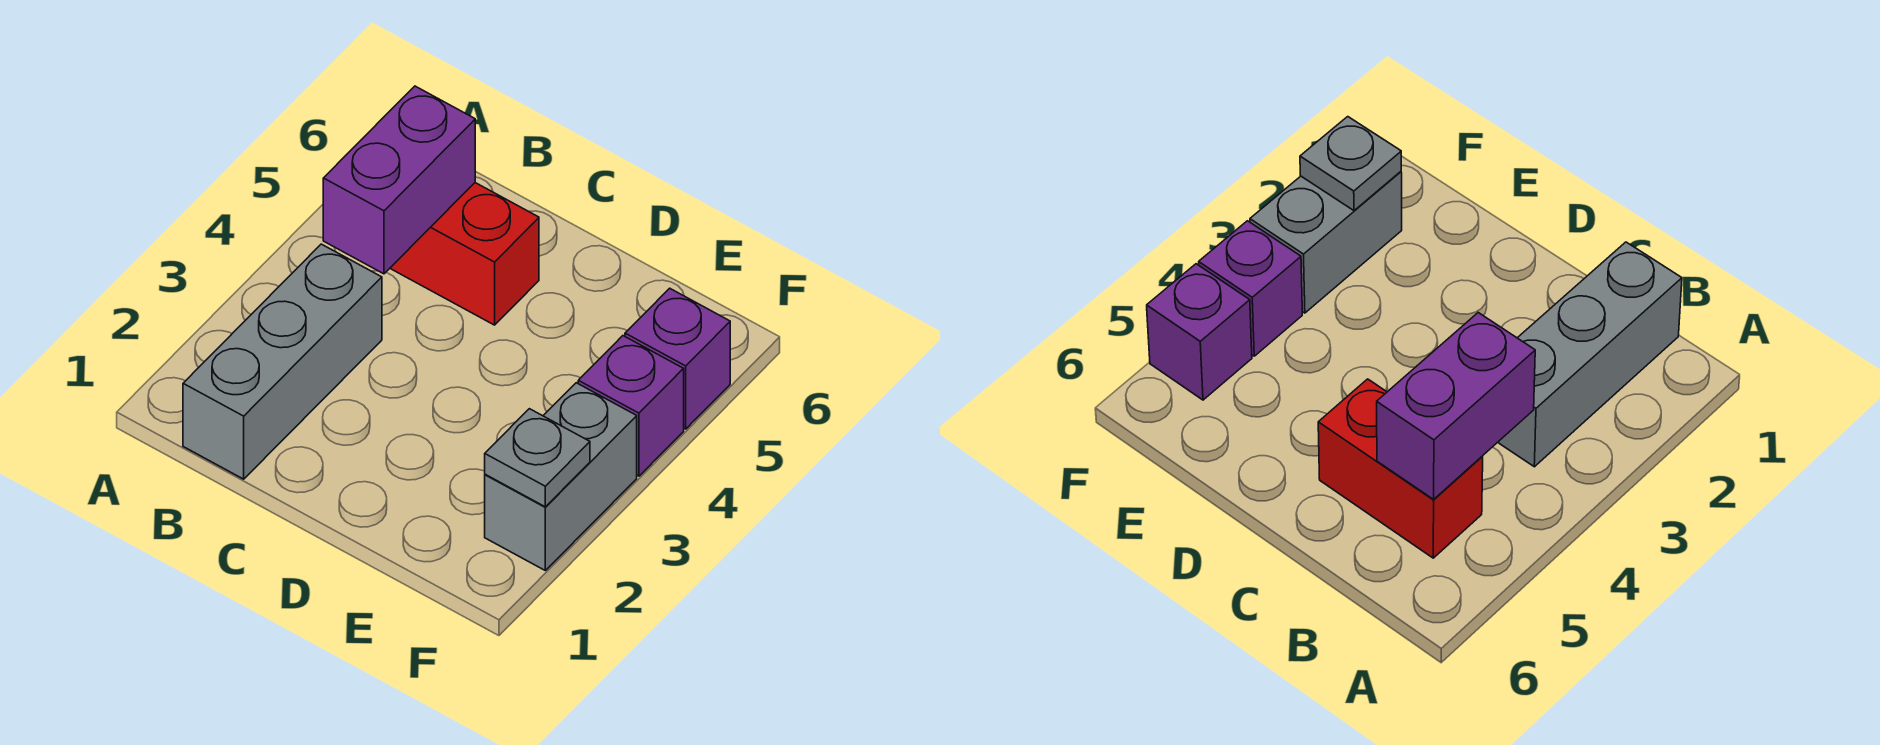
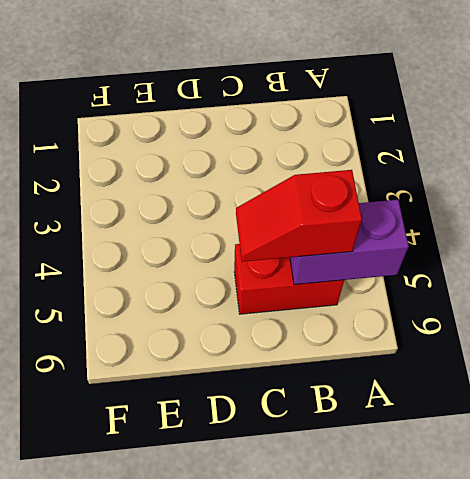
purple brick A5:B5 level 2 -> purple brick B4:B5 level 2
red slope B5:C5 level 3 top B -> none
none -> grey brick B1:B3 level 1
none -> grey brick F2:F3 level 1

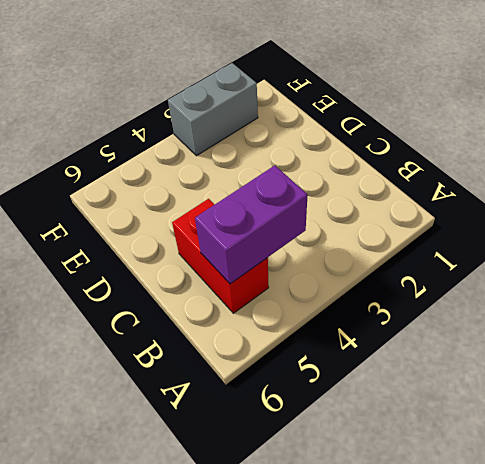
none -> grey brick B1:B3 level 1
none -> purple brick F4 level 1

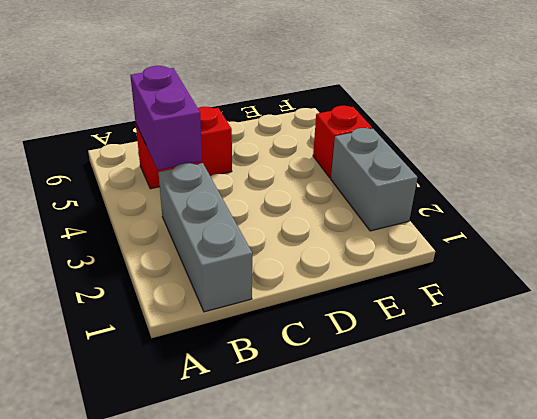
red brick F4 level 1 -> purple brick F4 level 1
none -> purple brick F5 level 1
none -> grey plate F2 level 2

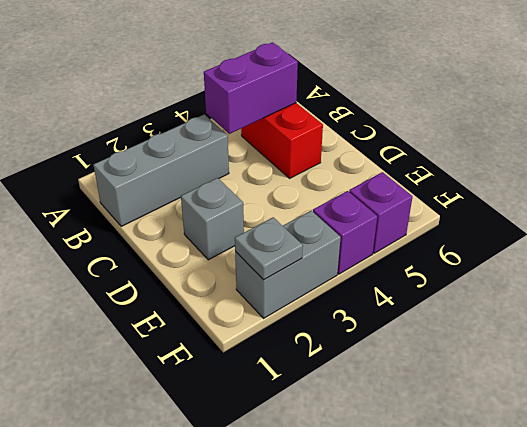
grey brick D2 level 1 -> none

